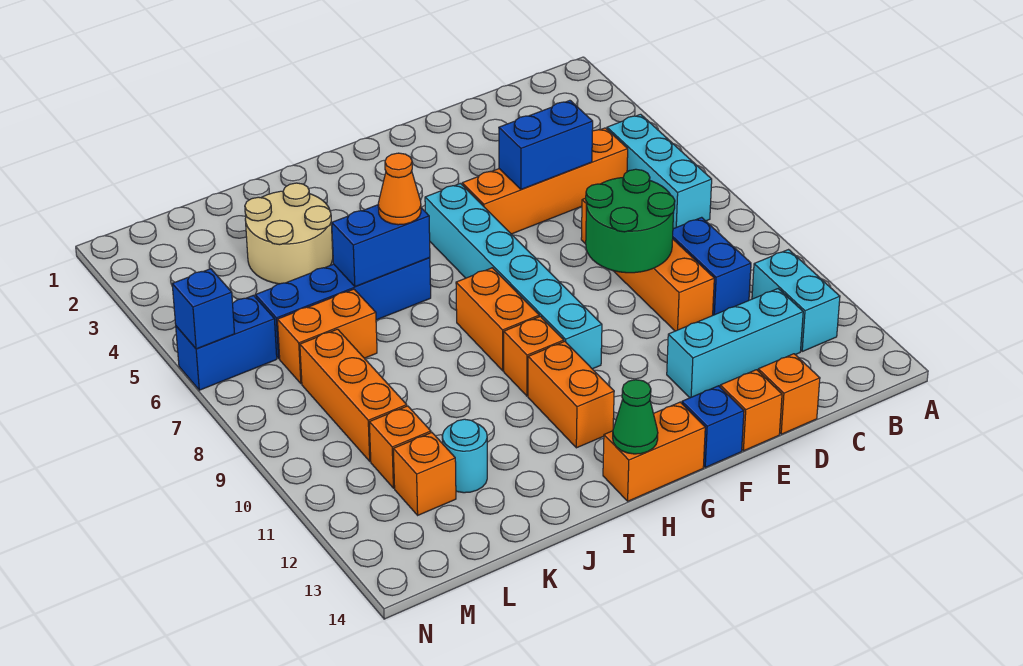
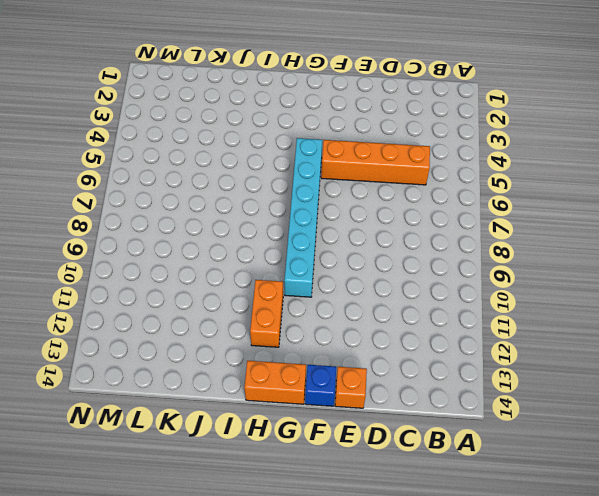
none -> cyan brick B5:B7 level 1
none -> cyan brick B11:B12 level 1
none -> blue brick C9:C10 level 1

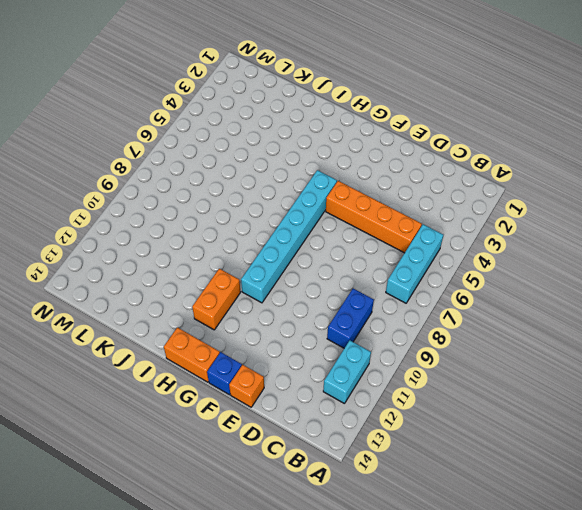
none -> cyan brick C12:E12 level 1
none -> orange brick D7:D10 level 1
none -> orange brick D14 level 1

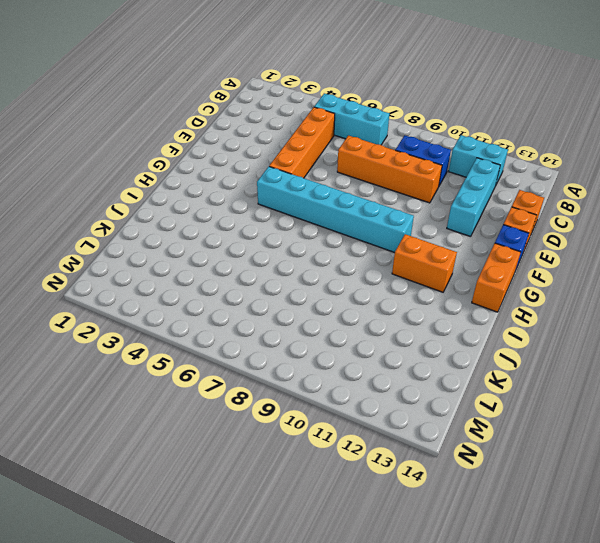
none -> orange brick H8:H9 level 1
none -> orange brick H10 level 1
none -> blue brick I6:L6 level 1

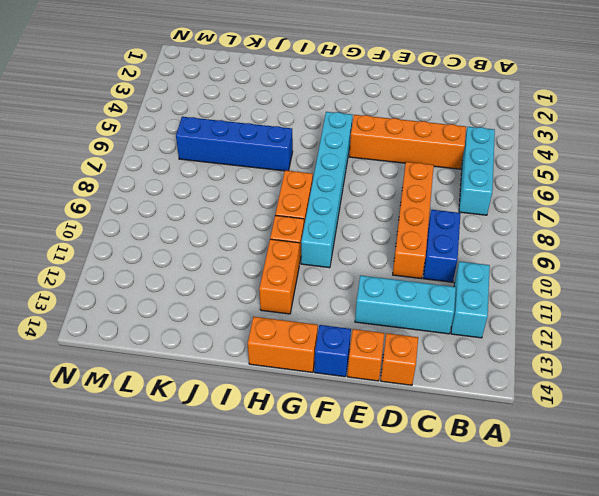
none -> tan round brick J3:K4 level 1
none -> orange brick K7:L7 level 1
none -> cyan round brick K12 level 1

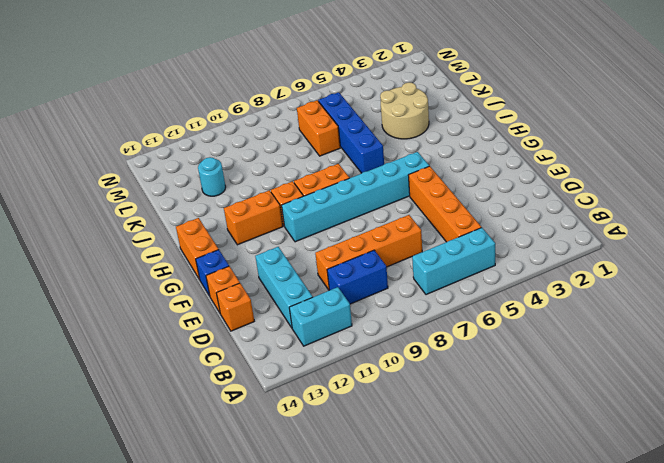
none -> orange brick L8:L10 level 1
none -> orange brick L11 level 1
none -> orange brick L12 level 1

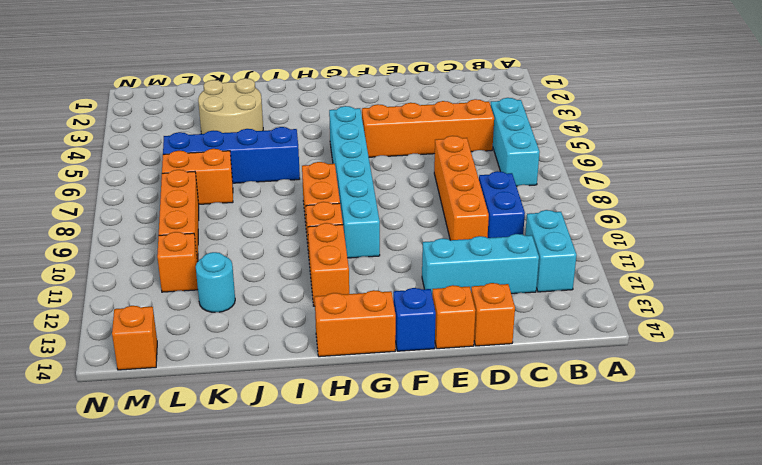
orange brick M14 level 1 -> orange brick L12 level 1
none -> blue brick M6:N6 level 1
none -> blue brick D5:E5 level 2
none -> green round brick D8:E9 level 2

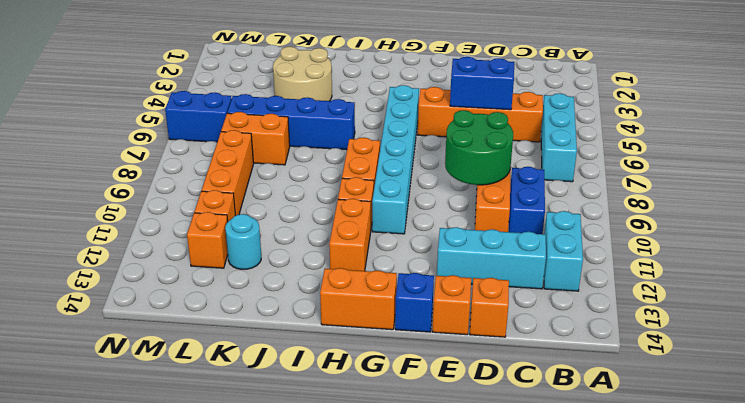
none -> green cone H14 level 2
none -> blue brick I6:J6 level 2
none -> blue brick N6 level 2

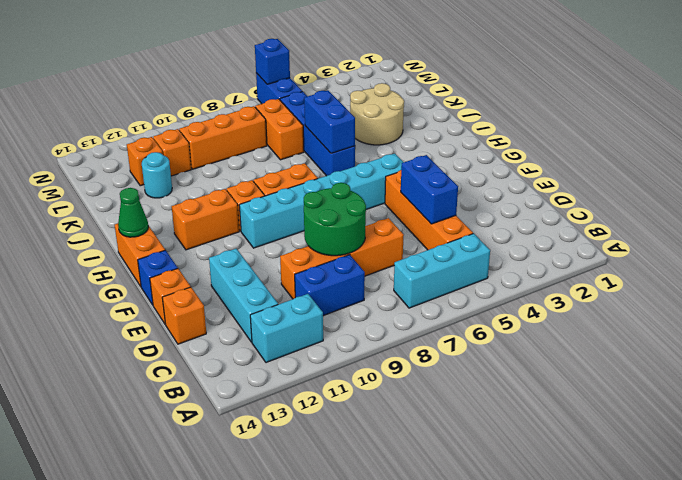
none -> orange cone I6 level 3

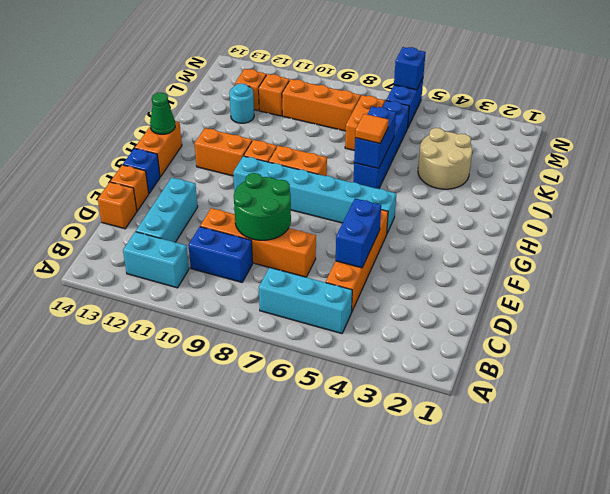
orange tile I6 level 3 -> orange cone I6 level 3

